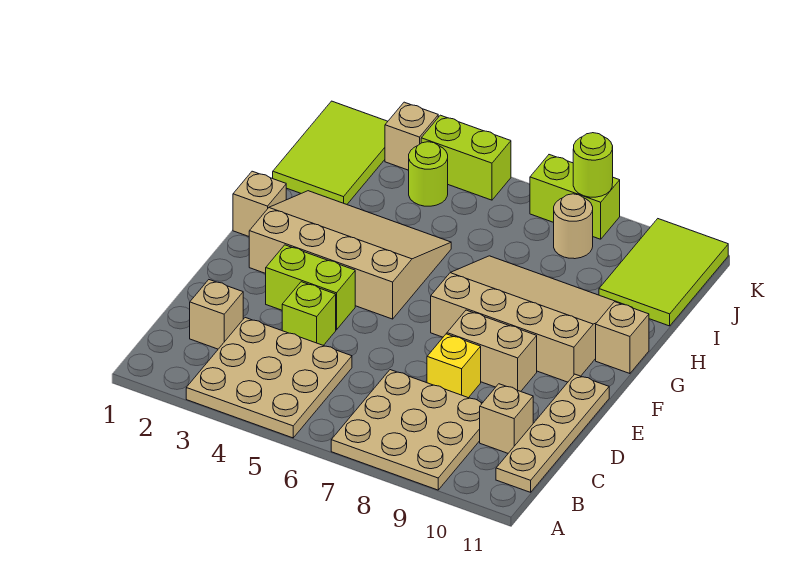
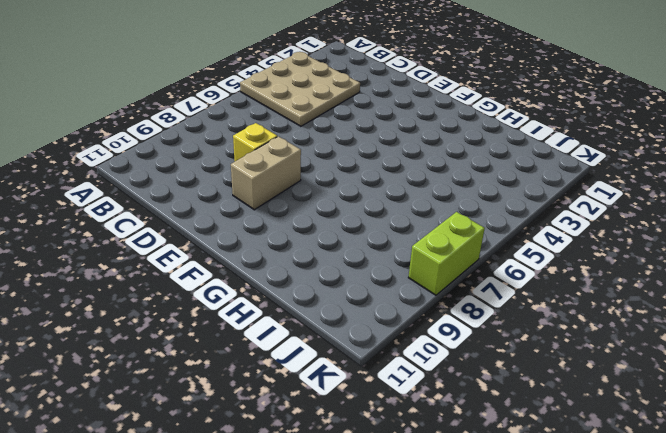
none -> tan plate A7:C9 level 1
none -> tan plate B11:E11 level 1
none -> tan brick C2 level 1

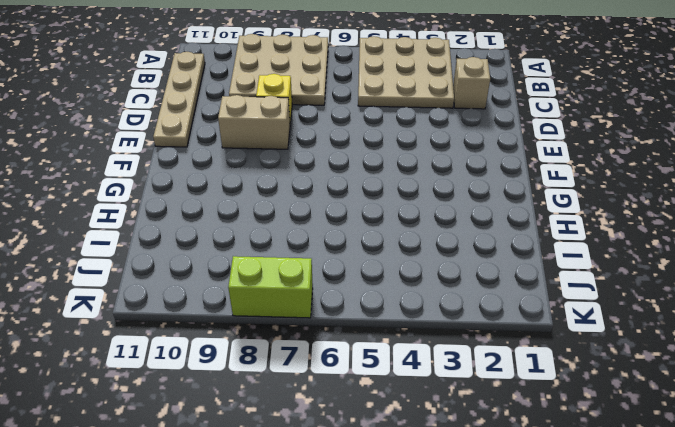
none -> tan brick C10 level 1
none -> lime brick D4 level 1
none -> lime brick E3:E4 level 1

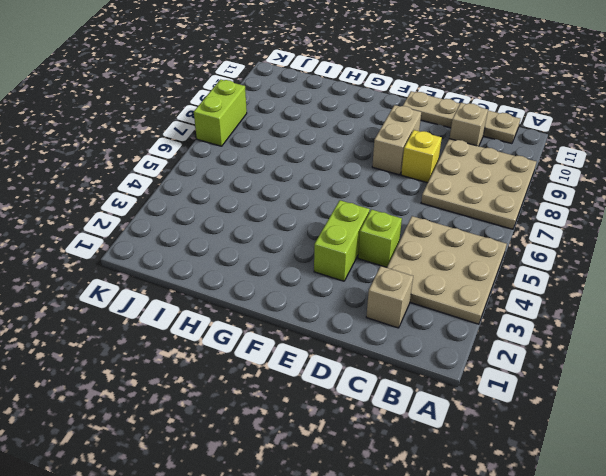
none -> tan slope F2:H5 level 1 top F
none -> tan slope F7:H10 level 1 top F
none -> tan brick G1 level 1

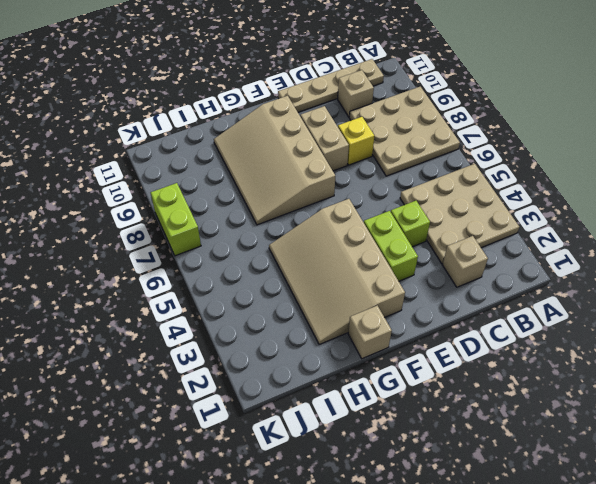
none -> tan brick G11 level 1
none -> lime tile I1:K2 level 1
none -> lime tile I10:K11 level 1

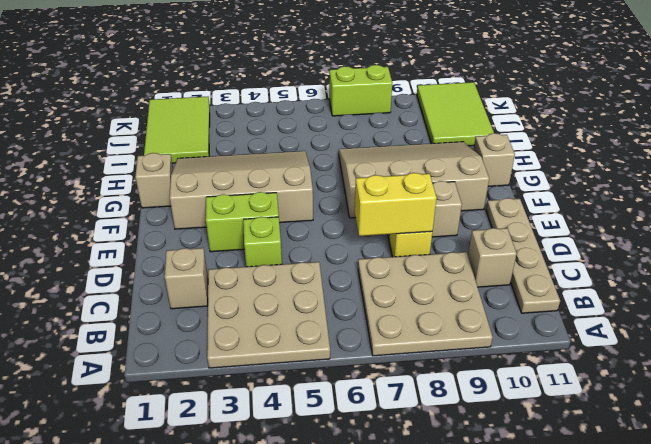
yellow brick D7:D8 level 2 -> none
none -> lime round brick J4 level 1
none -> tan round brick J8 level 1
none -> tan brick K3 level 1

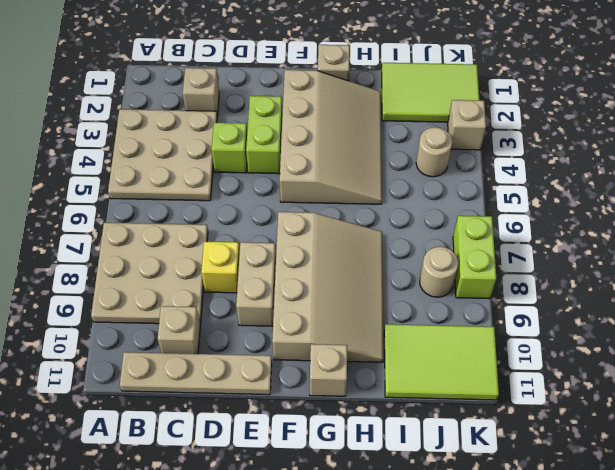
tan round brick J4 level 1 -> lime round brick J4 level 1
none -> lime brick K4:K5 level 1
none -> lime round brick K8 level 2

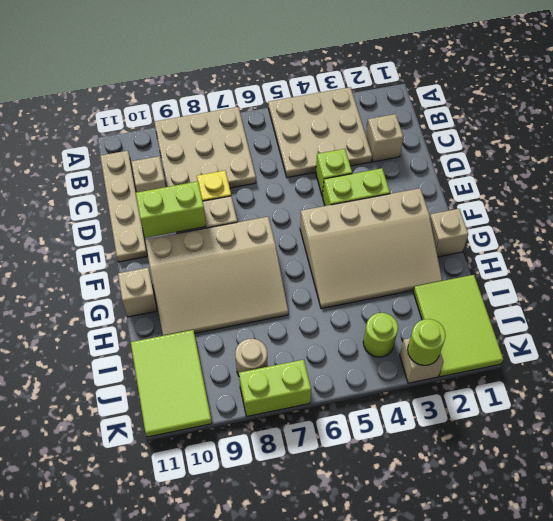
lime brick E9:E10 level 2 -> lime brick K4:K5 level 1
lime round brick K3 level 2 -> lime round brick K8 level 2

